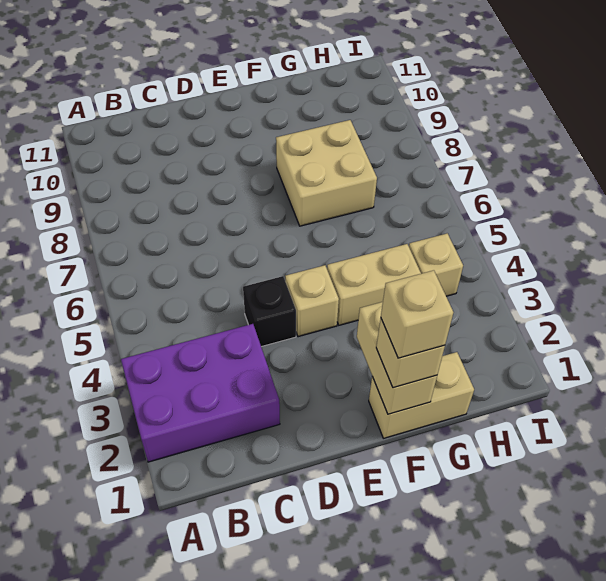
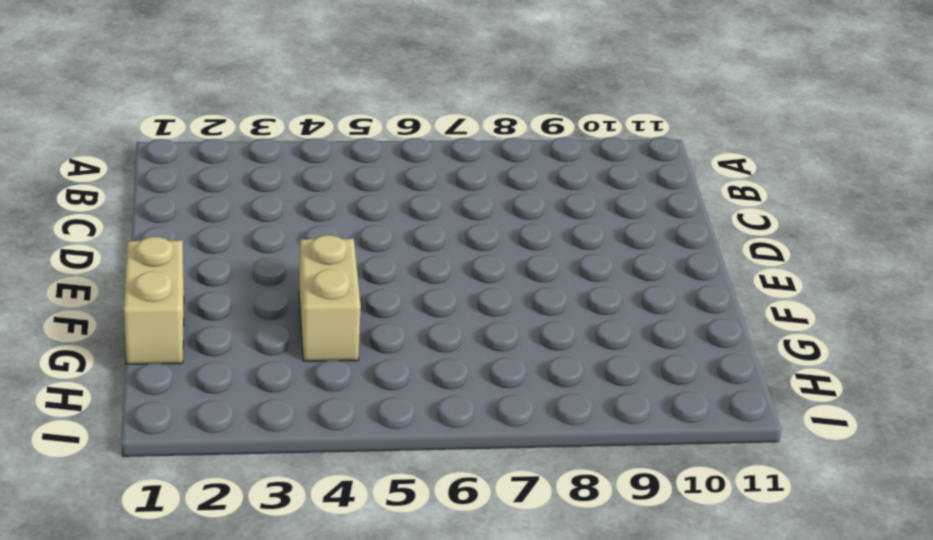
none -> purple brick A2:C3 level 1
none -> black brick D4 level 1

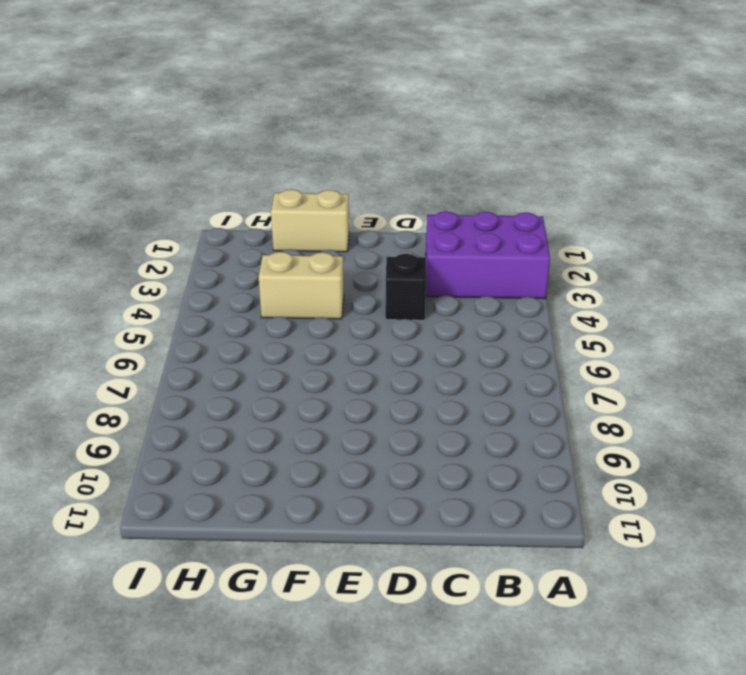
none -> tan brick E4 level 1
none -> tan brick F7:G8 level 1

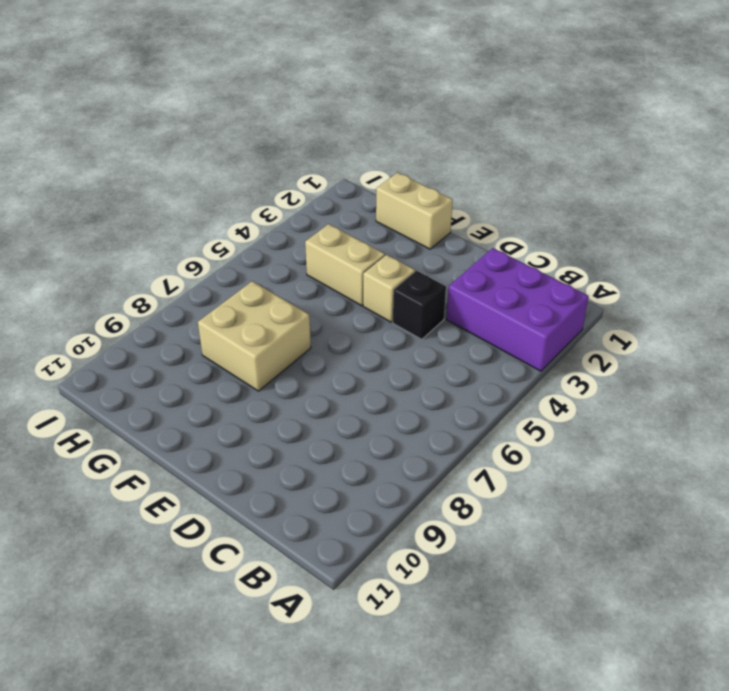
none -> tan brick H4 level 1
none -> tan brick F1:F2 level 2

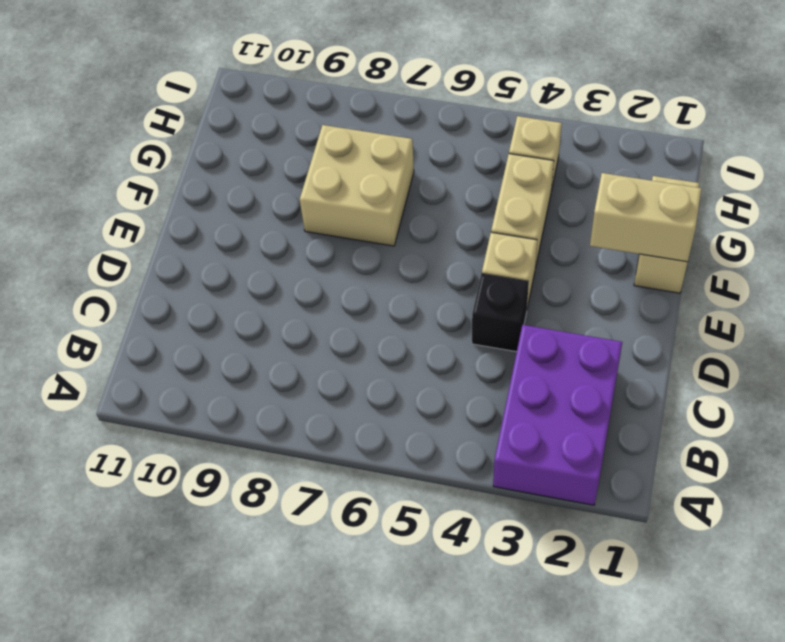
none -> tan brick F1 level 3
none -> tan brick F1 level 4

